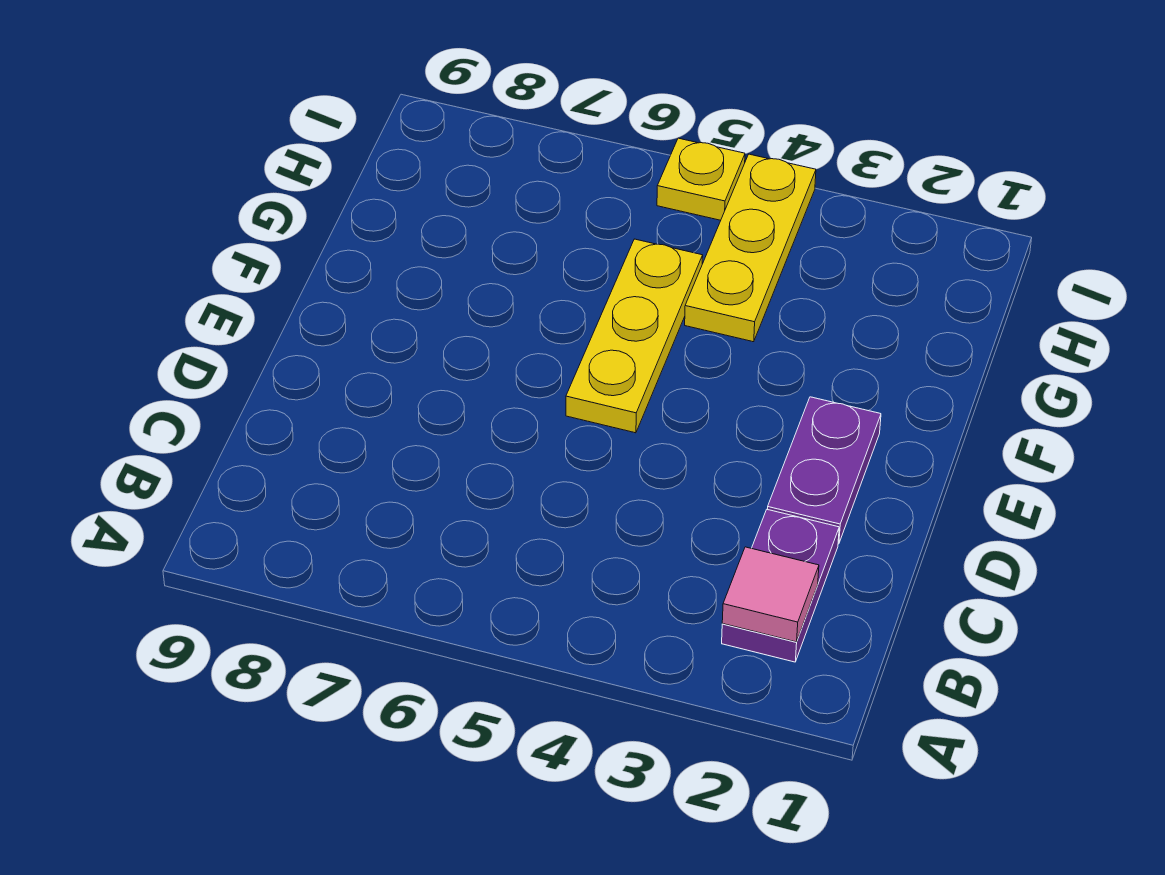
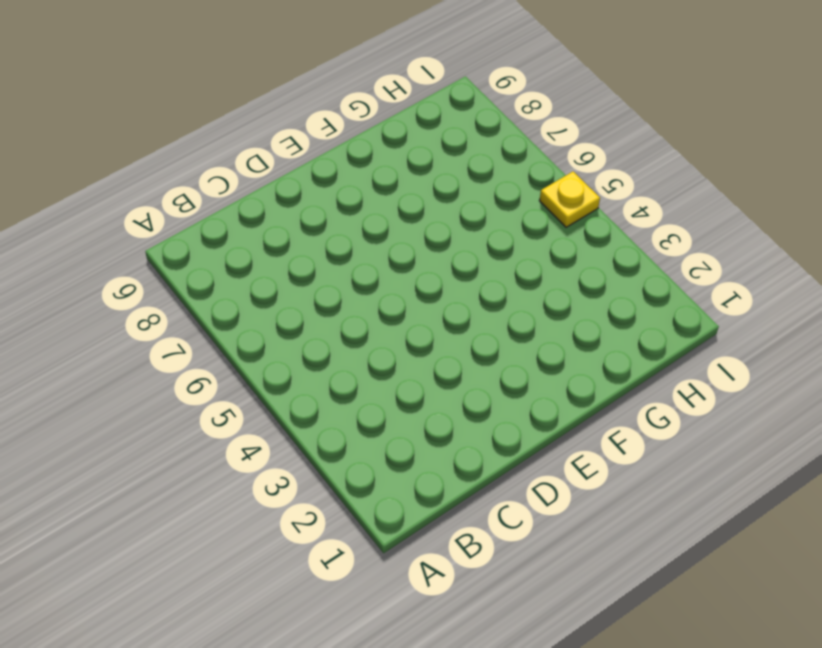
none -> purple plate B2:C2 level 1
none -> purple plate D2:E2 level 1

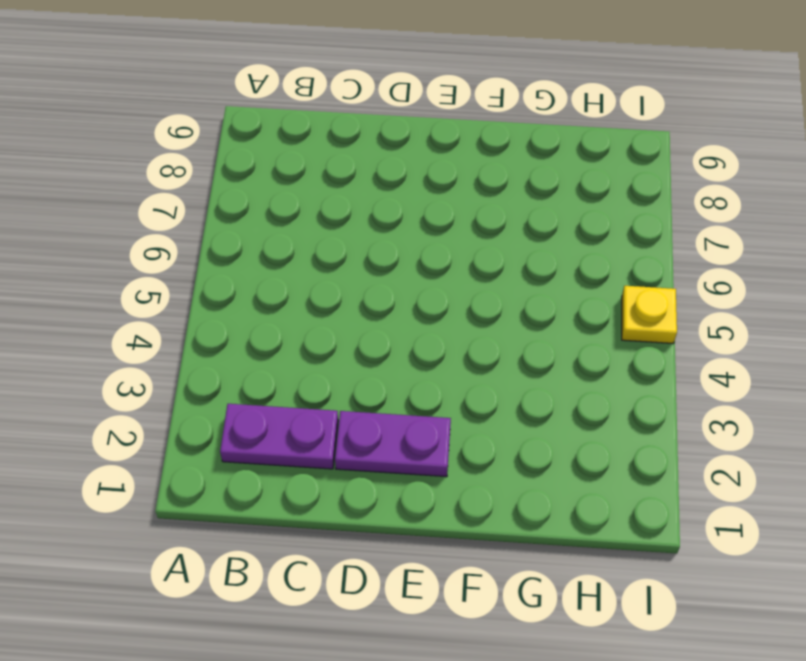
none -> yellow plate E5:G5 level 1
none -> yellow plate G4:I4 level 1

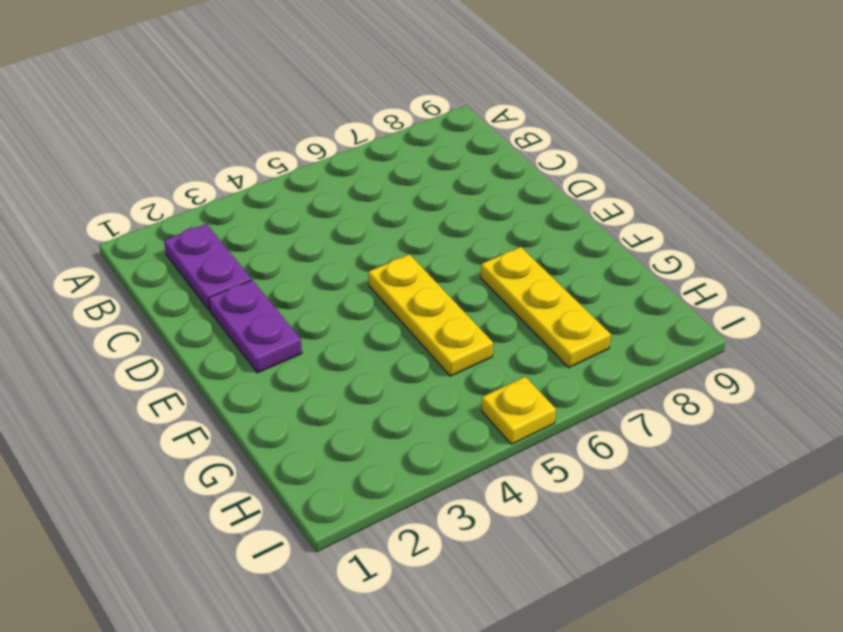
yellow plate F7:H7 level 1 -> yellow plate G4:I4 level 1
none -> pink tile B2 level 2

